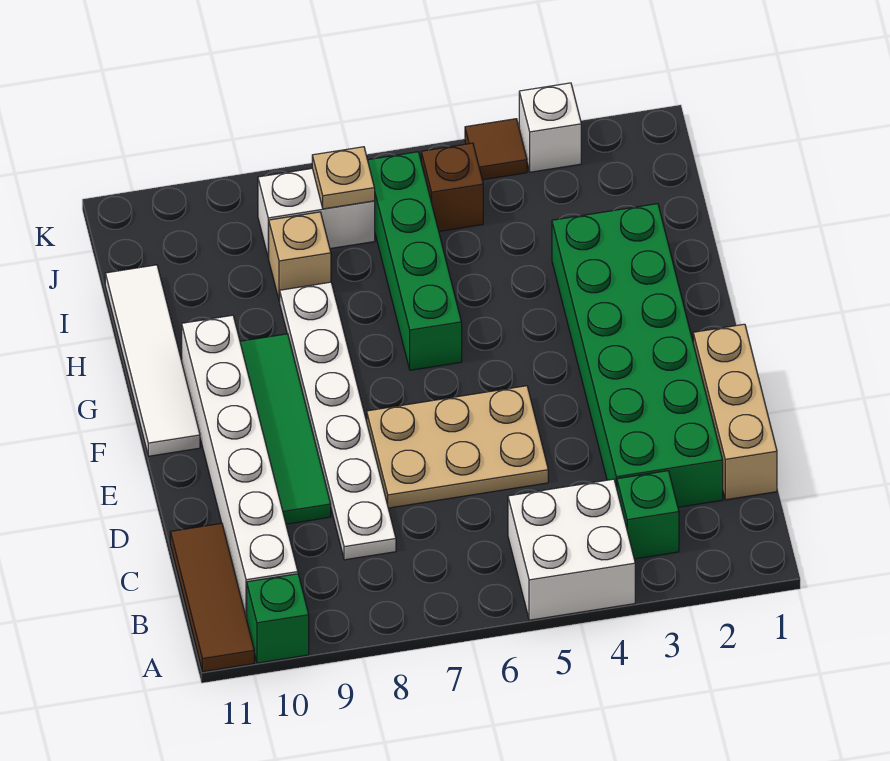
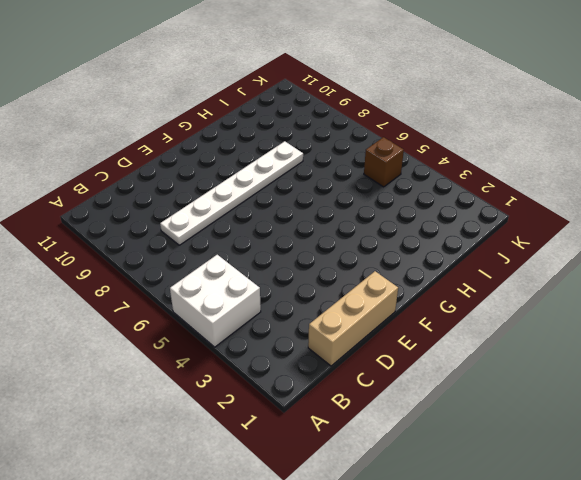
none -> green brick A10 level 1
none -> brown tile A11:C11 level 1
none -> green brick B3 level 1

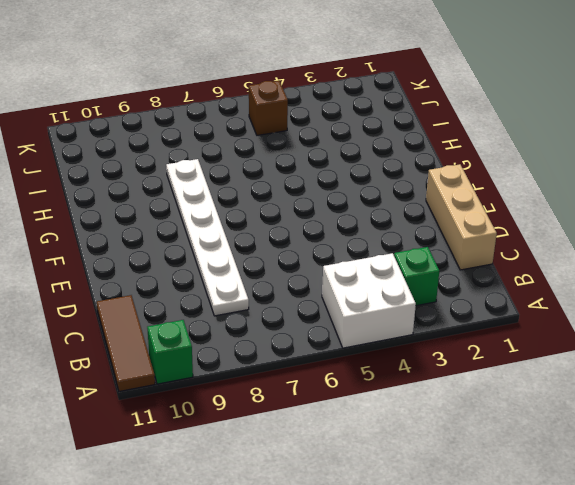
none -> white brick B10:G10 level 1
none -> green brick C2:H3 level 1
none -> tan plate D5:E7 level 1

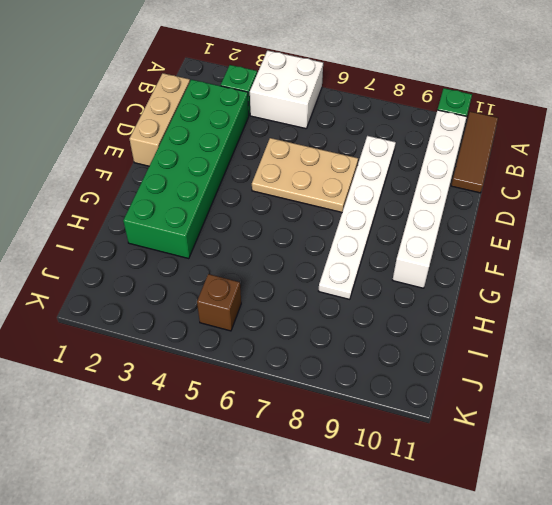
none -> green tile D9:G9 level 1
none -> white tile F11:I11 level 1
none -> green brick G6:J6 level 1

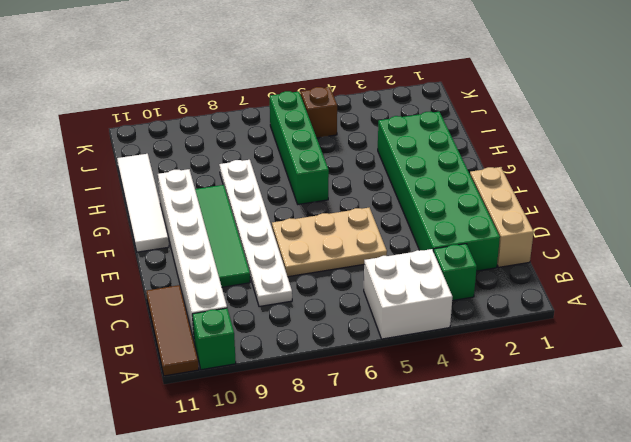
none -> tan brick I8 level 1
none -> white brick J7:J8 level 1
none -> white brick K3 level 1

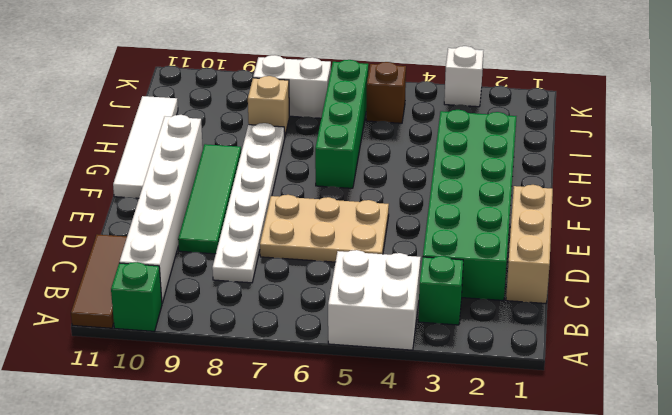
none -> brown tile K4 level 1
none -> tan plate J7 level 2

